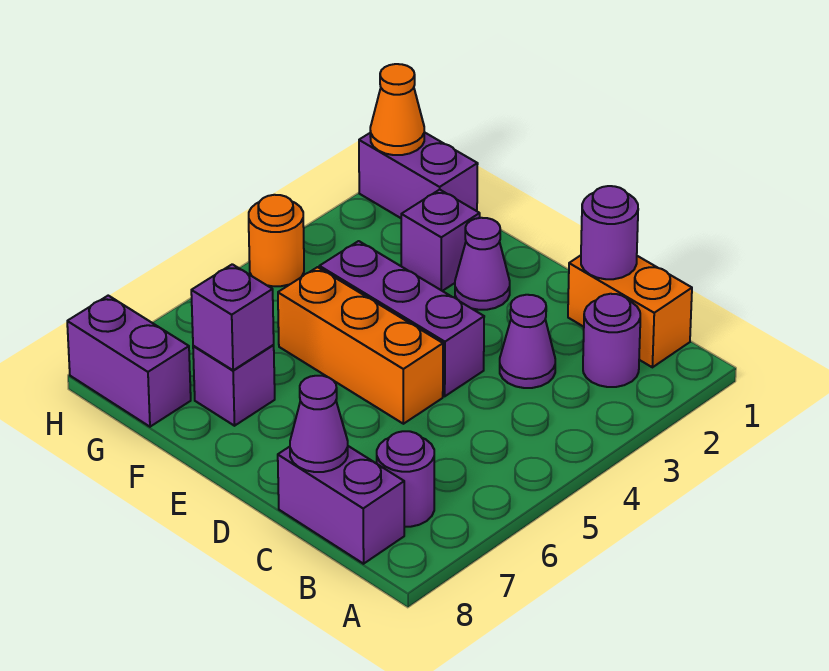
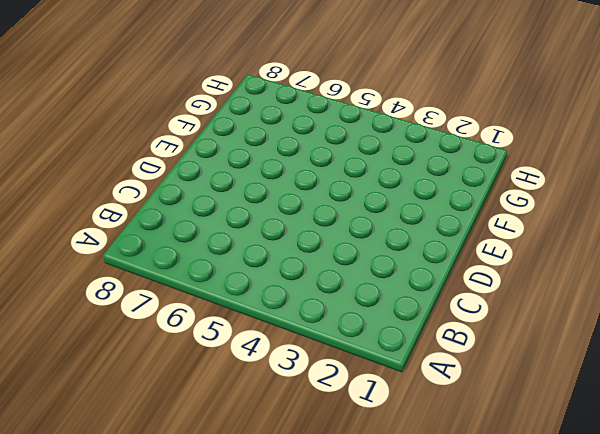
none -> orange brick B1:C1 level 1
none -> purple round brick B2 level 1
none -> purple round brick B7 level 1

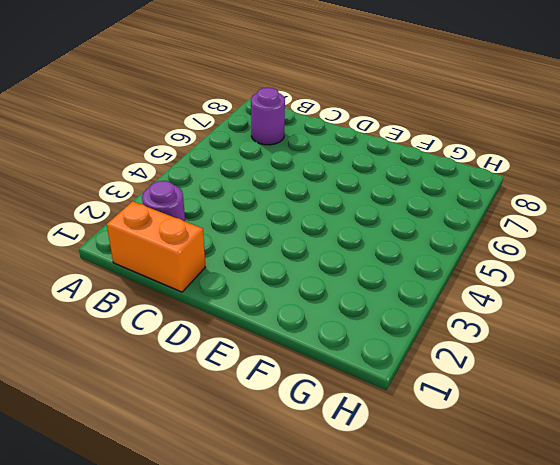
none -> purple brick B8:C8 level 1
none -> purple cone C3 level 1
none -> purple brick D4:F4 level 1

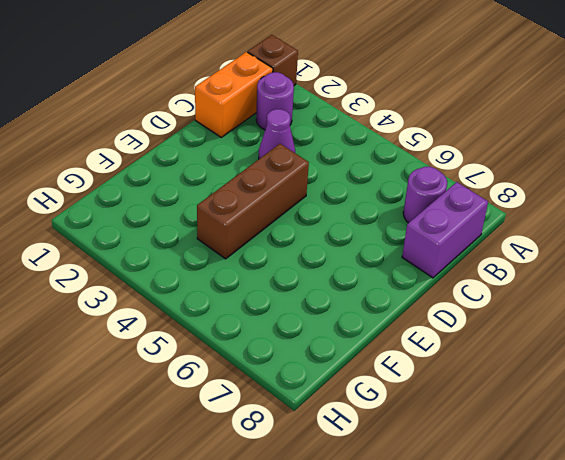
brown brick A1 level 1 -> none
brown brick D4:F4 level 1 -> purple brick D4:F4 level 1
none -> orange brick D5:F5 level 1
none -> purple cone E2 level 1
none -> purple brick F2 level 1

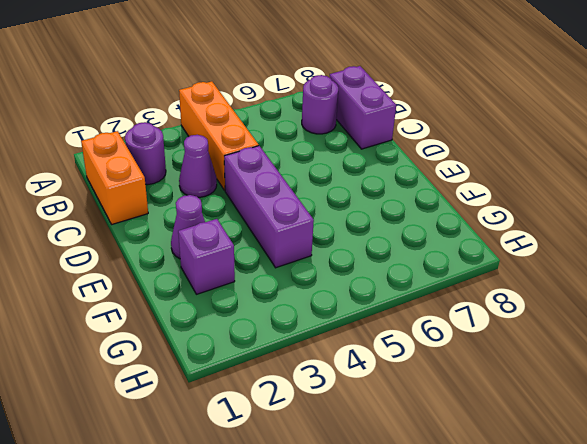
orange brick A4:C4 level 1 -> orange brick D5:F5 level 1
none -> purple brick F7 level 1
none -> purple brick G1:H1 level 1
none -> purple brick G8:H8 level 1

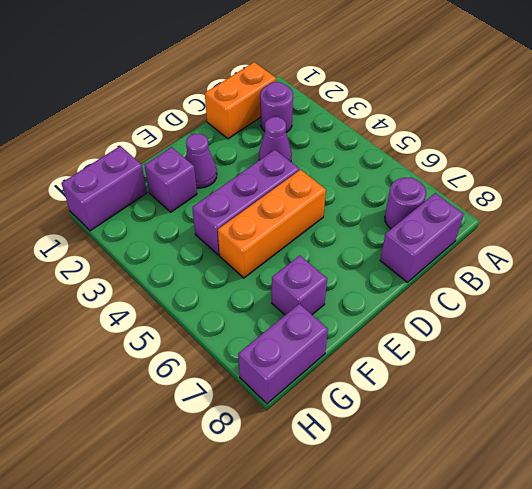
none -> orange round brick H4 level 1
none -> purple round brick C1 level 2
none -> purple cone C8 level 2

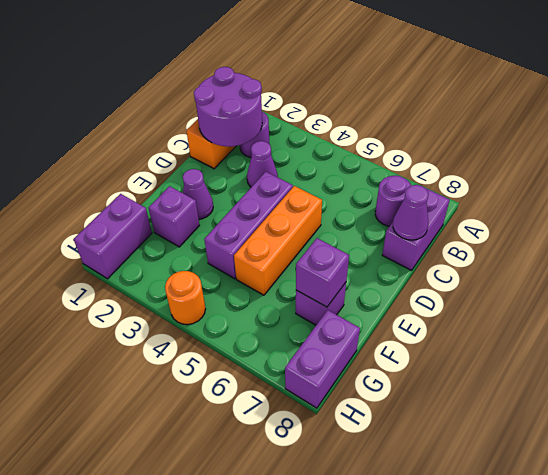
purple round brick B1:C2 level 2 -> purple round brick C1 level 2
none -> orange cone H1 level 2

